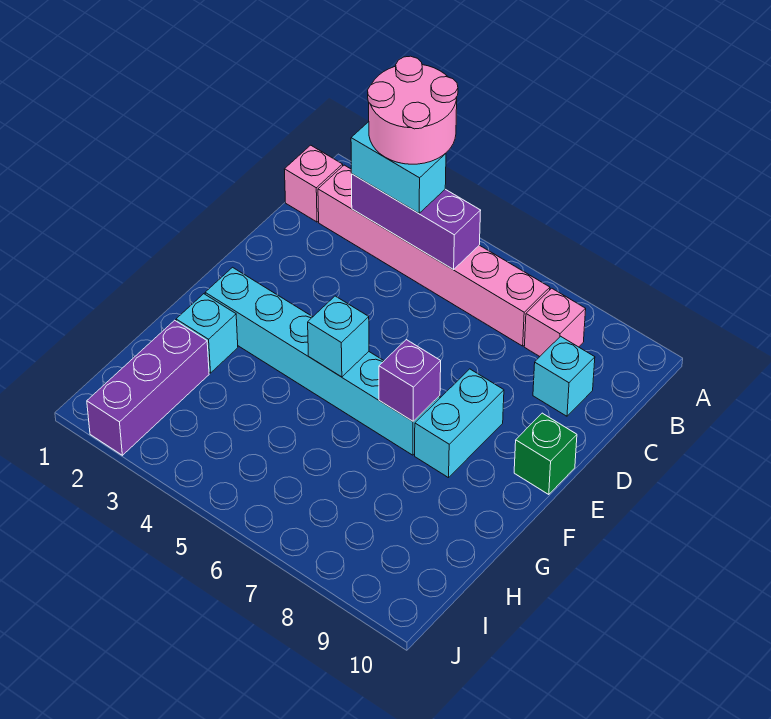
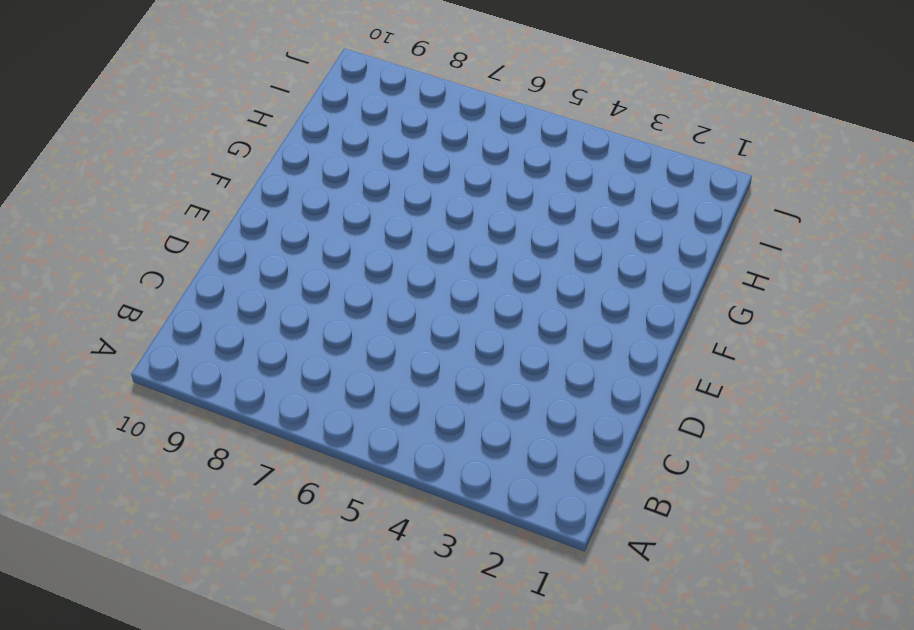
none -> pink brick B1 level 1
none -> pink brick B2:B7 level 1
none -> pink brick B8 level 1

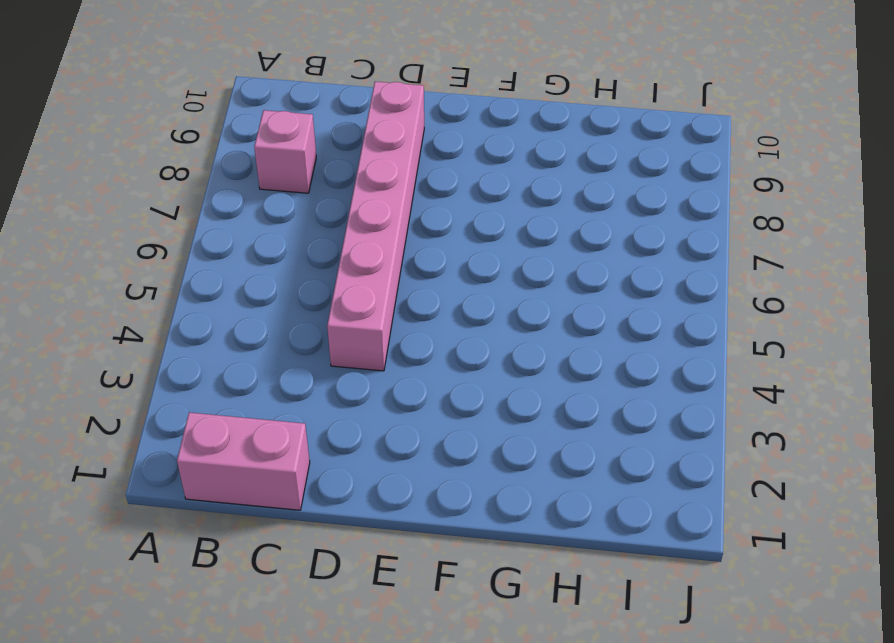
pink brick B1:C1 level 1 -> pink brick B1 level 1
pink brick D4:D9 level 1 -> pink brick B2:B7 level 1
none -> cyan brick C9 level 1
none -> cyan brick E8:F8 level 1
none -> green brick E10 level 1

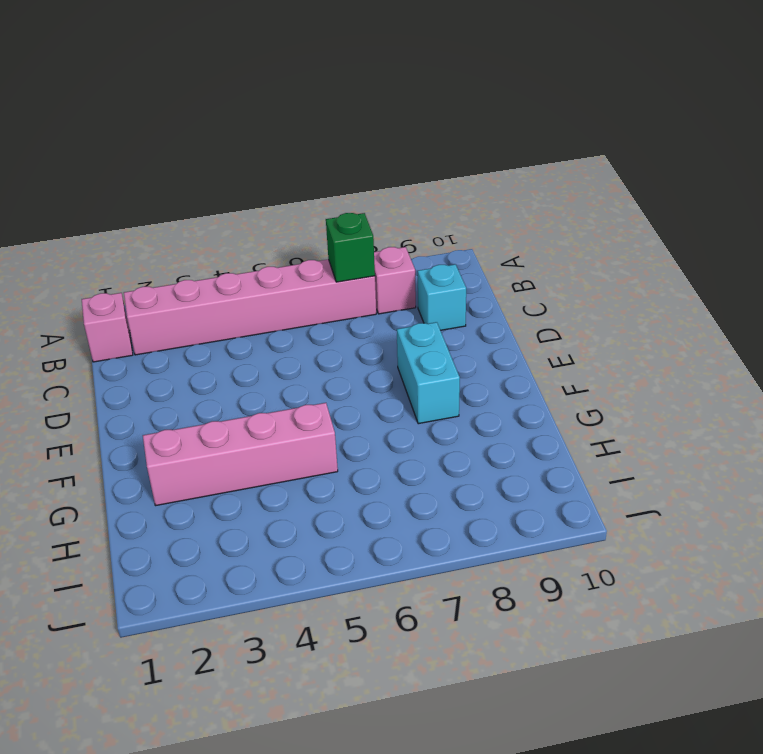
green brick B7 level 2 -> green brick E10 level 1
pink brick G2:G5 level 1 -> cyan brick G2 level 1
none -> cyan brick F2:F7 level 1
none -> purple brick H2:J2 level 1
none -> purple brick B3:B5 level 2

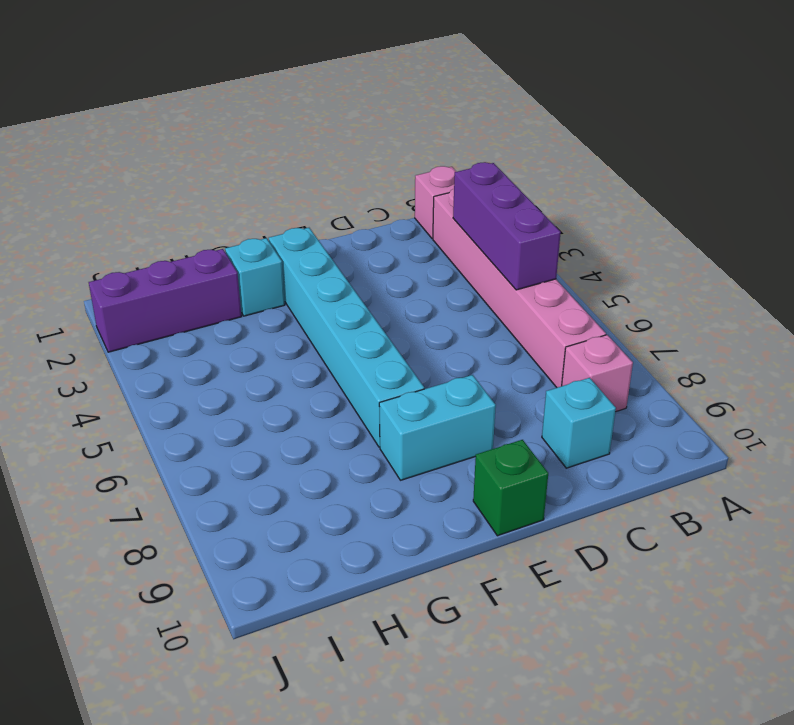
none -> cyan brick F5 level 2
none -> purple brick F7 level 2
none -> cyan brick B3:B4 level 3

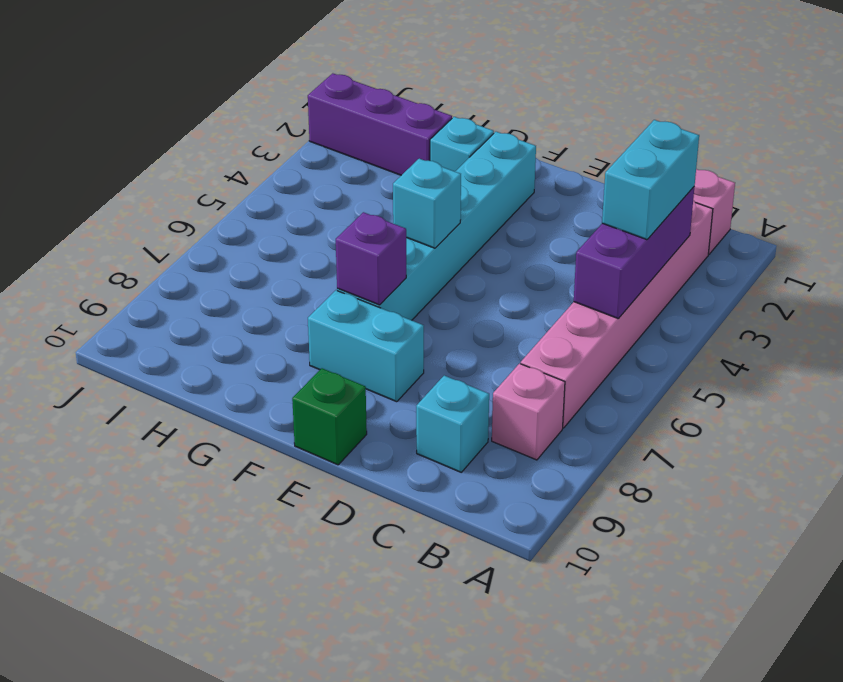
none -> pink round brick A3:B4 level 4

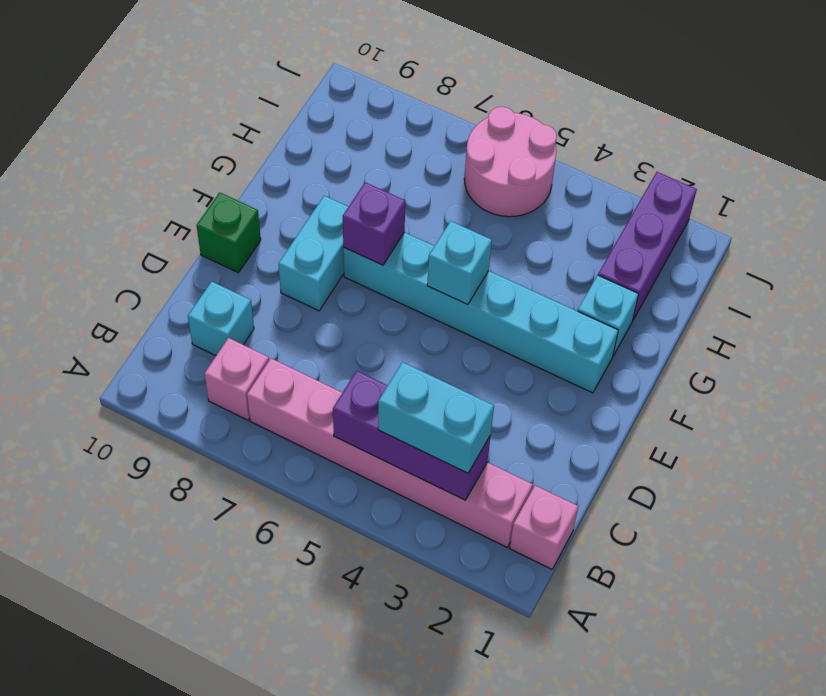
pink round brick I5:J6 level 1 -> pink round brick A3:B4 level 4

